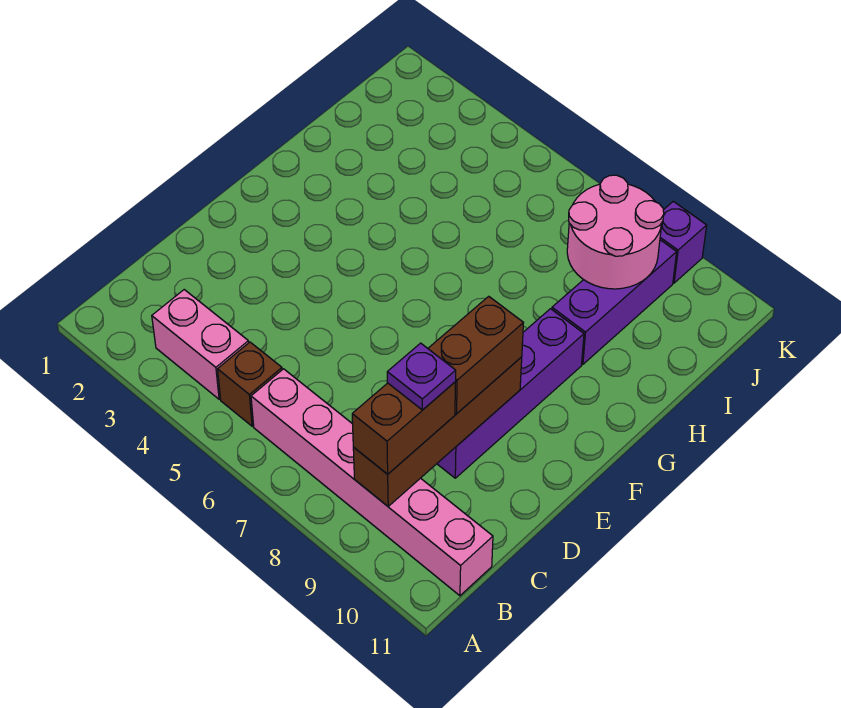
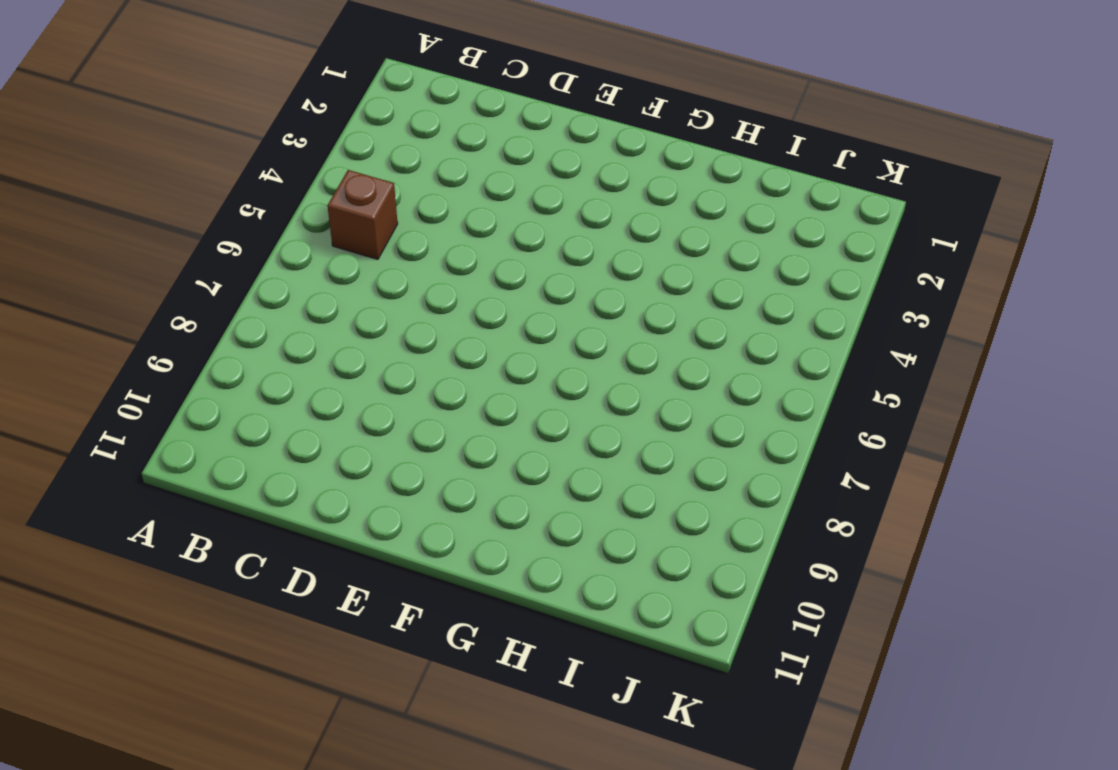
none -> pink brick B3:B4 level 1
none -> pink brick B6:B11 level 1

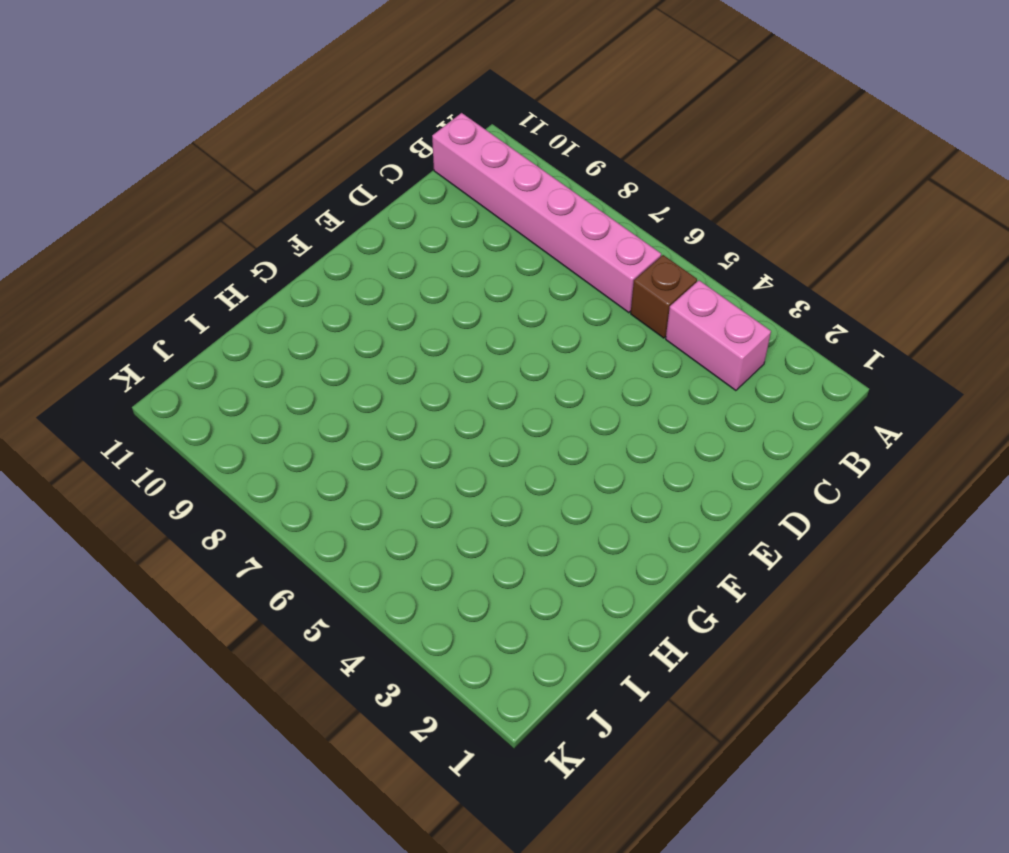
none -> purple brick D9:G9 level 1
none -> purple brick H9:J9 level 1

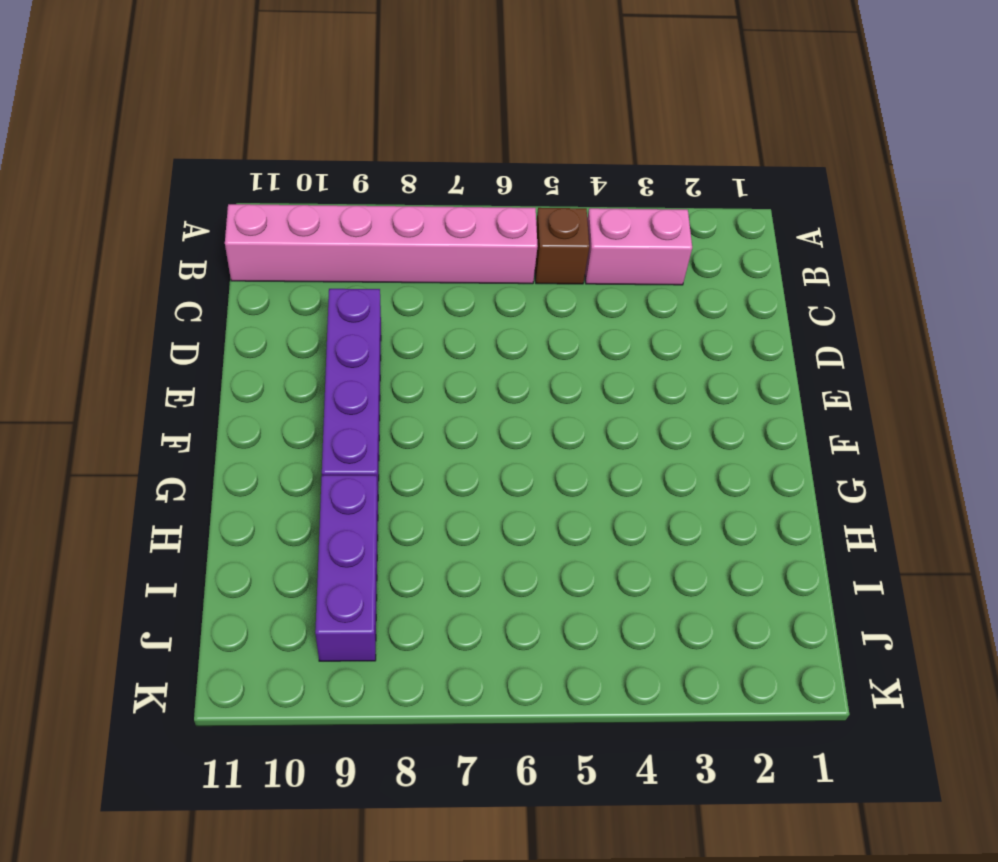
none -> purple brick K9 level 1
none -> brown brick B9:E9 level 2

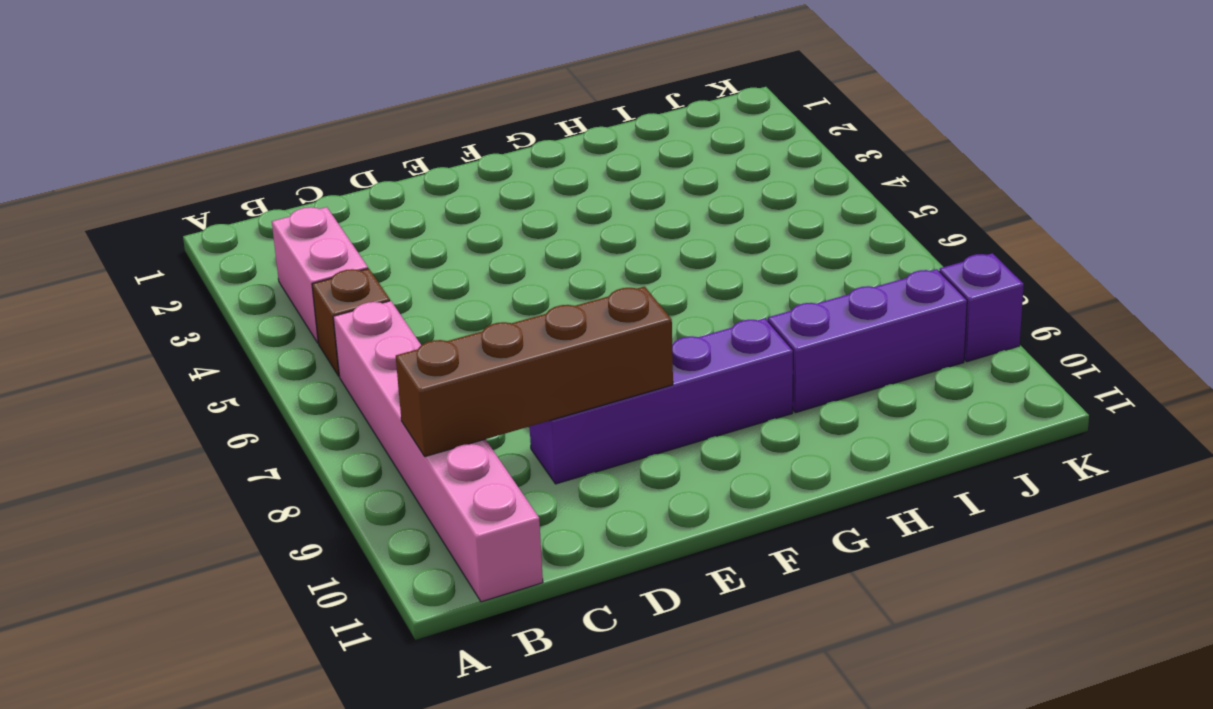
none -> pink round brick I8:J9 level 2
none -> brown brick B9:C9 level 3

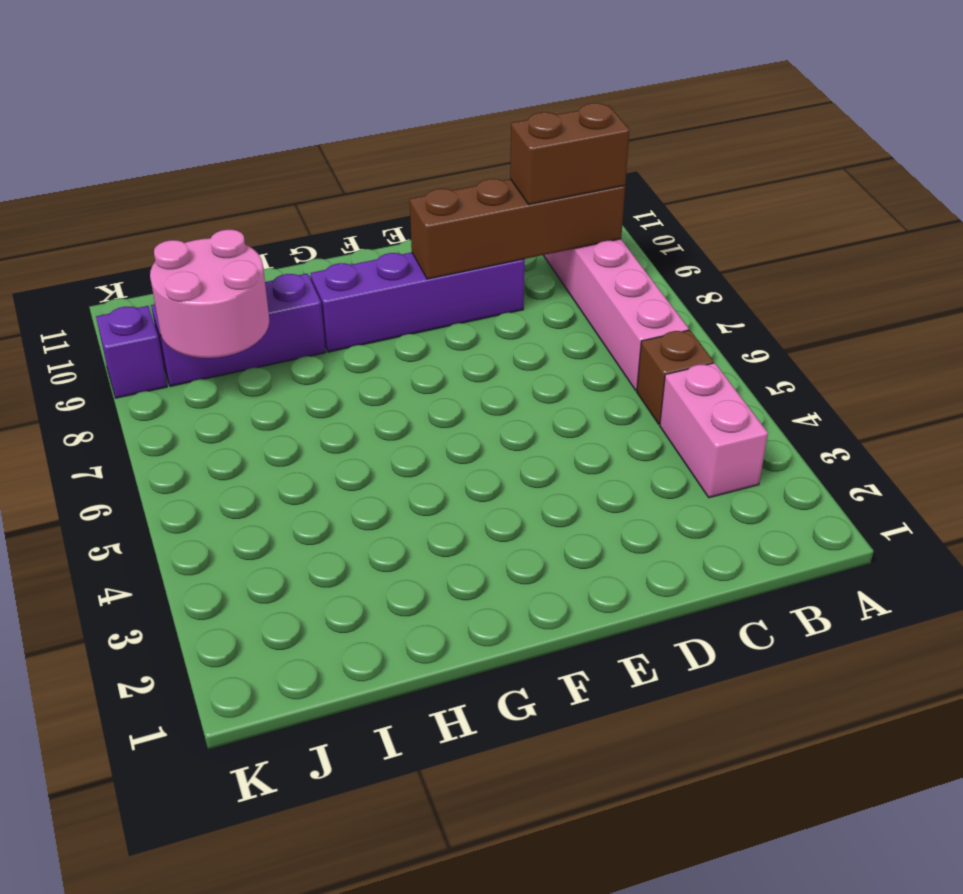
none -> brown brick D9:E9 level 3
none -> purple plate C9 level 4

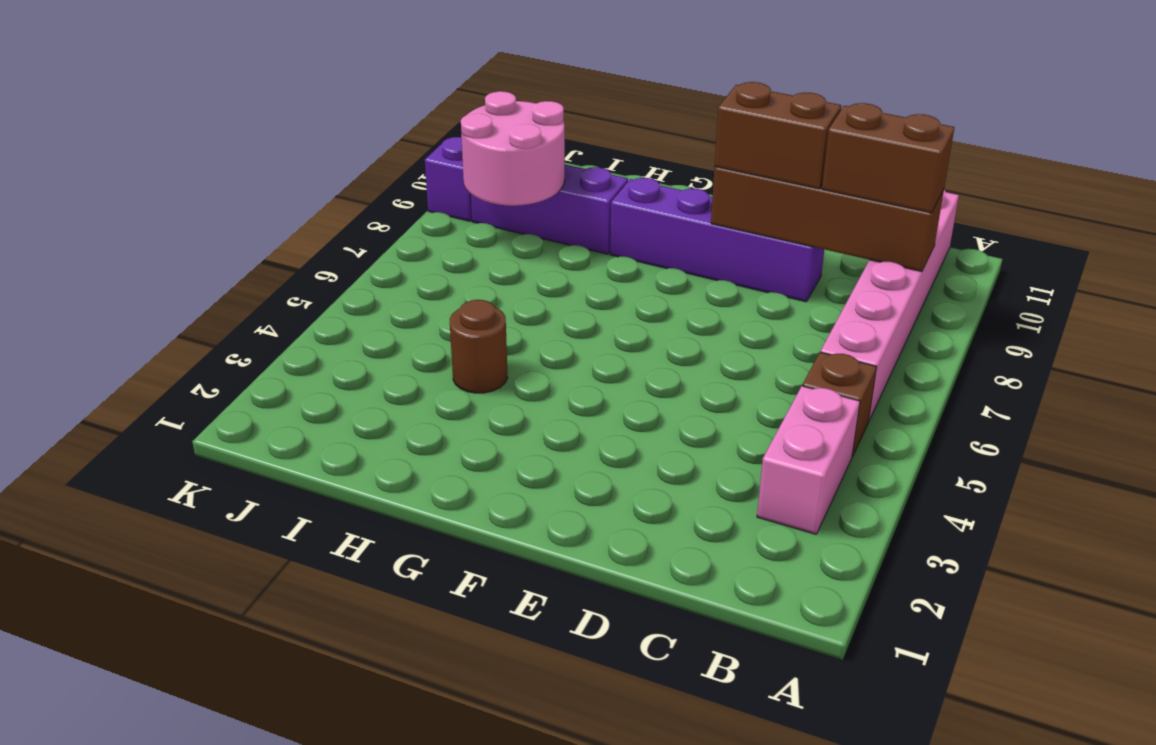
brown round brick H4 level 1 -> none
none -> purple plate C9 level 4

